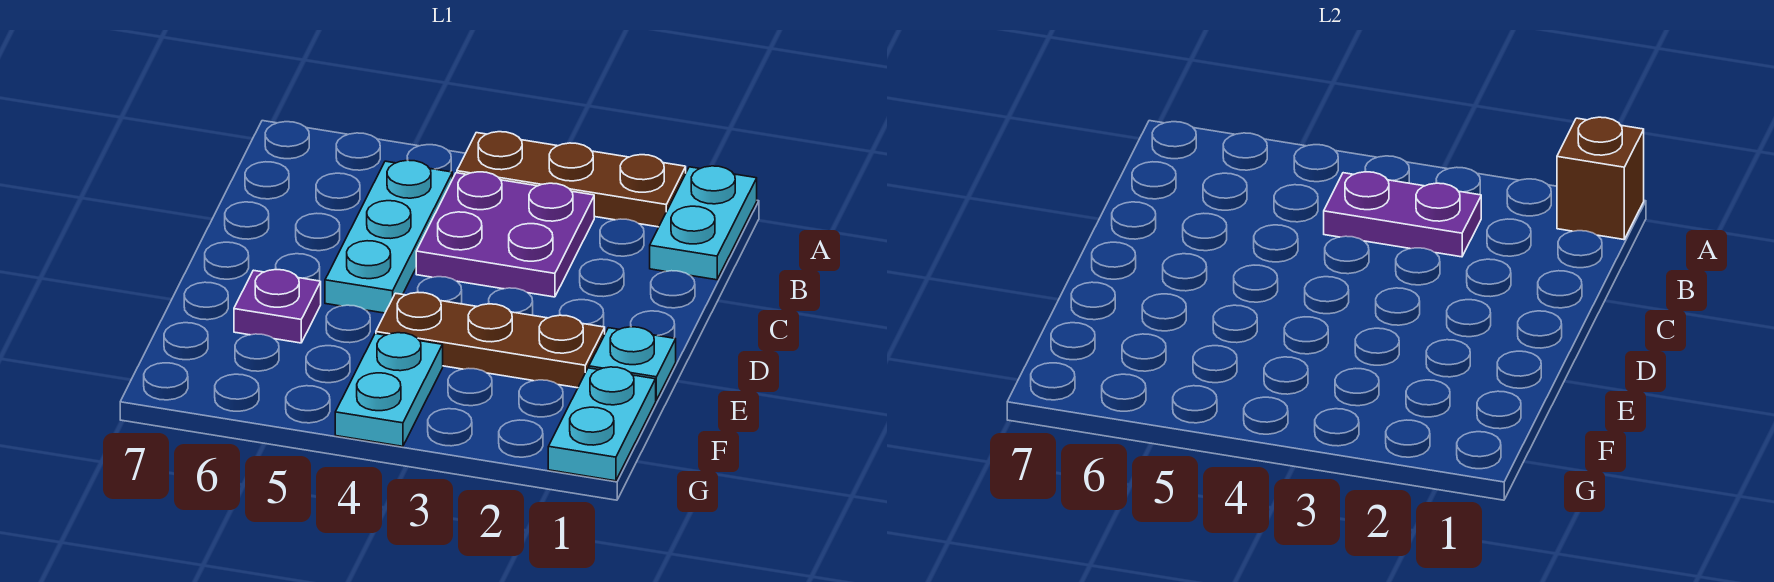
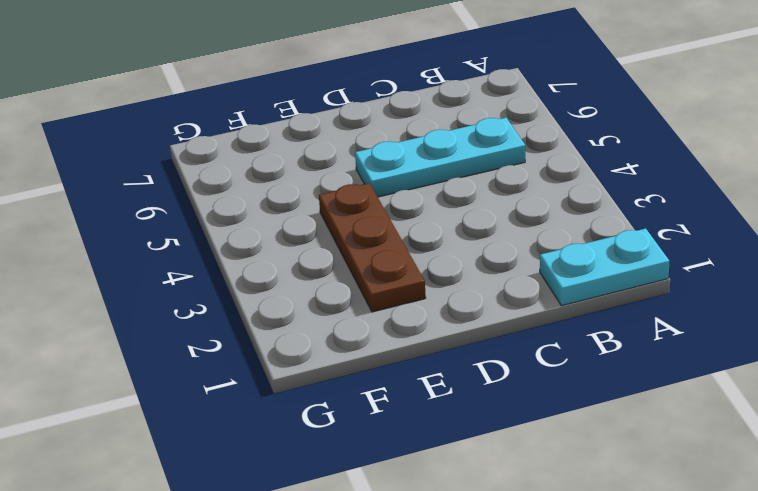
none -> brown plate A2:A4 level 1
none -> purple plate B3:C4 level 1

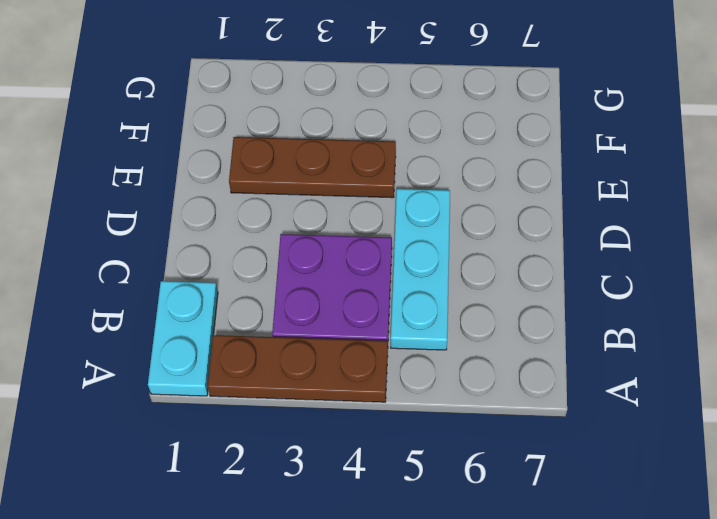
none -> cyan plate E1 level 1
none -> purple plate E6 level 1

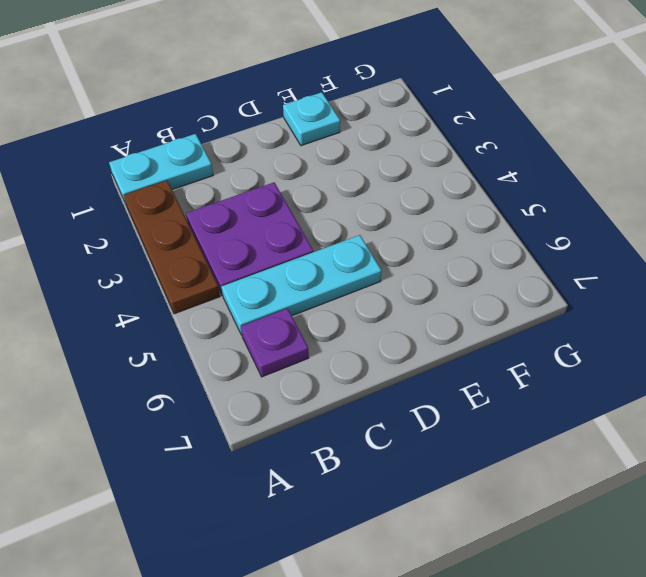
purple plate B6 level 1 -> purple plate E6 level 1
none -> brown plate E2:E4 level 1
none -> cyan plate F1:G1 level 1

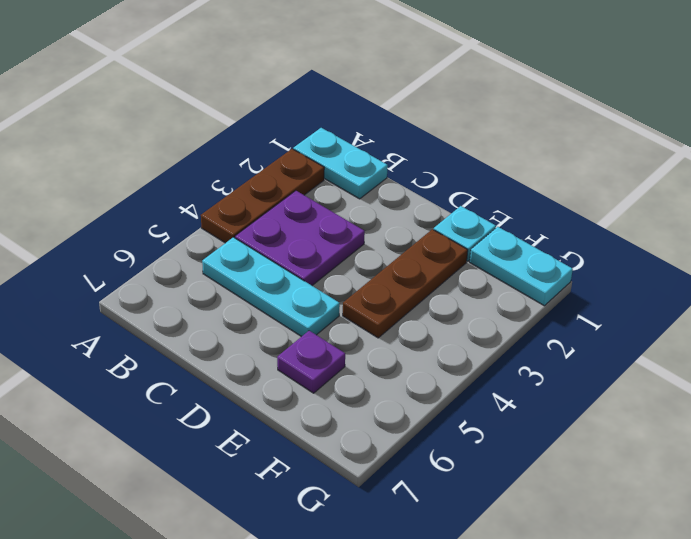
none -> cyan plate F4:G4 level 1
none -> brown brick A1 level 2

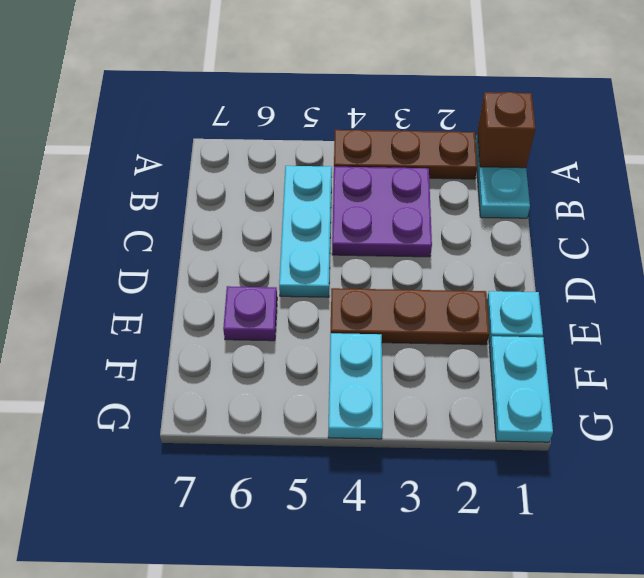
none -> purple plate B3:B4 level 2

